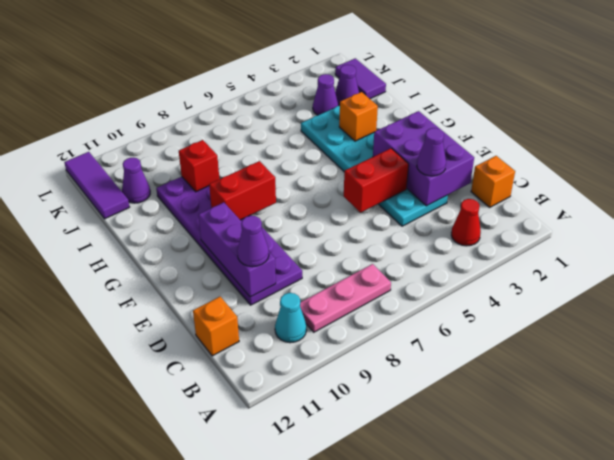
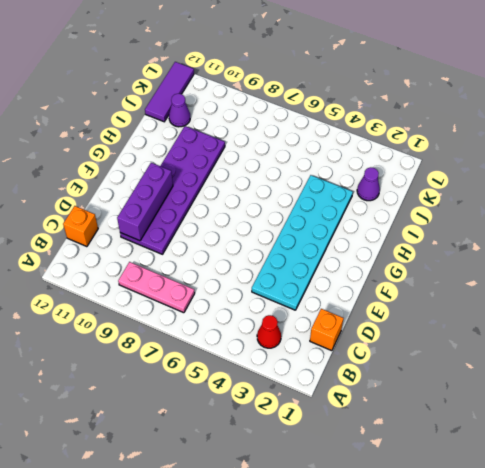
none -> cyan cone B10 level 1
none -> purple tile J1:K1 level 1
none -> purple cone J3 level 1

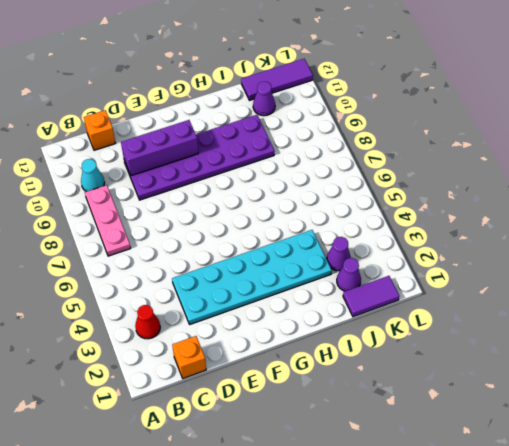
none -> purple brick D2:F3 level 2
none -> red brick E4:E5 level 2
none -> red brick G8:G9 level 2

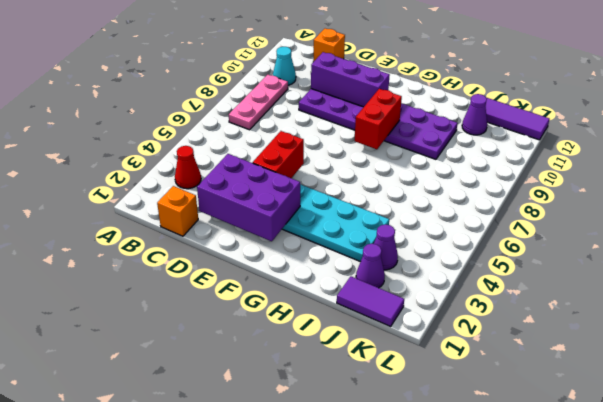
none -> orange brick H3 level 2
none -> red brick I9 level 2
none -> purple cone D3 level 3

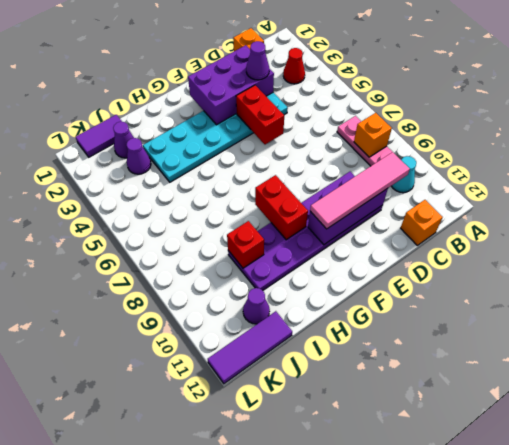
orange brick B8 level 2 -> orange brick H3 level 2
pink tile C10:F10 level 3 -> purple cone D10 level 3

